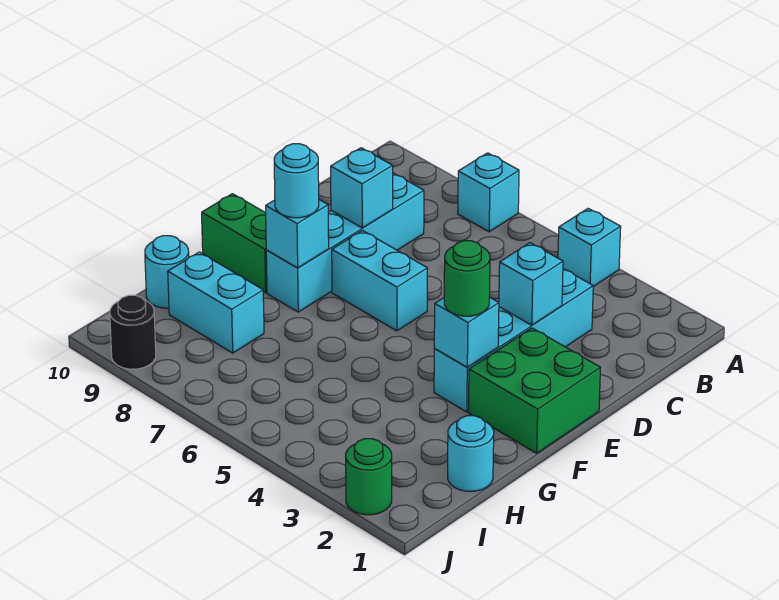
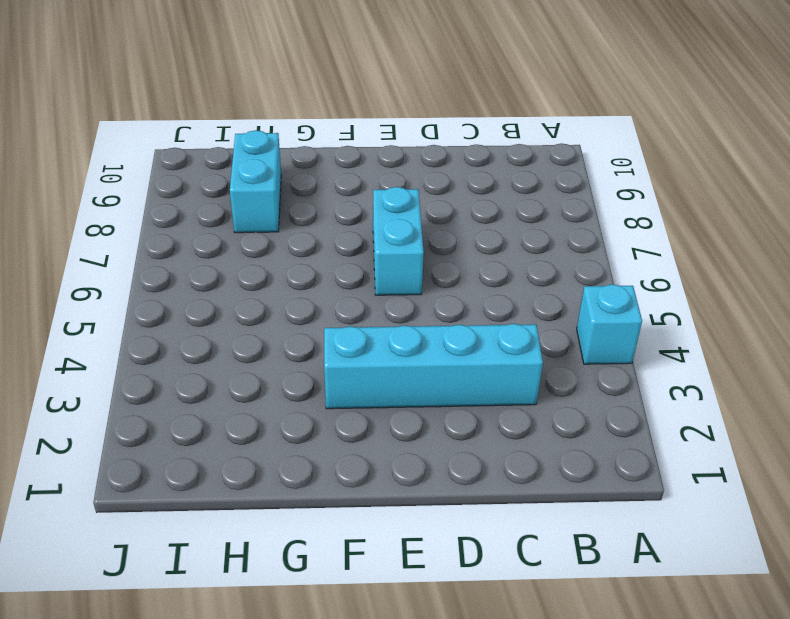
none -> cyan brick A7 level 1
none -> cyan brick C8:F8 level 1
none -> green brick E1:F2 level 1

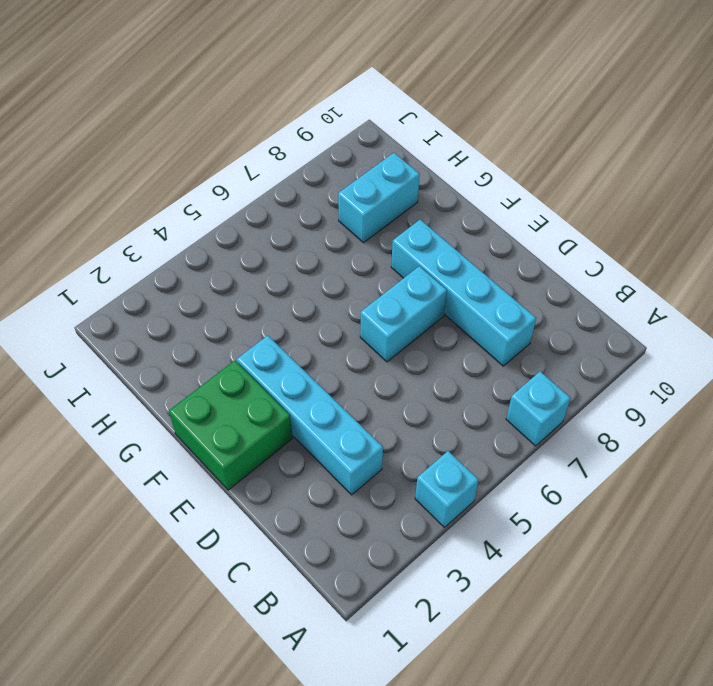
none -> green brick F9:F10 level 1
none -> cyan round brick H1 level 1
none -> cyan round brick H10 level 1

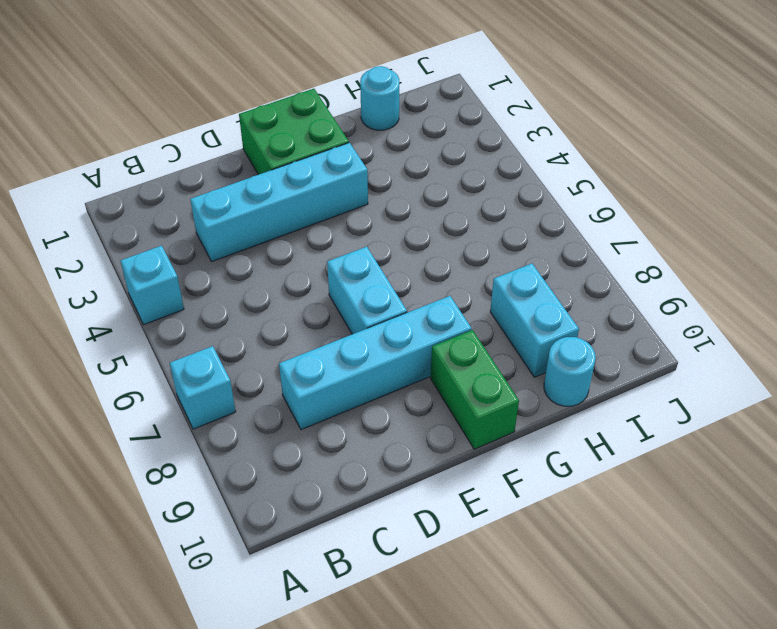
none -> green round brick J2 level 1
none -> black round brick J9 level 1
none -> cyan brick D3 level 2

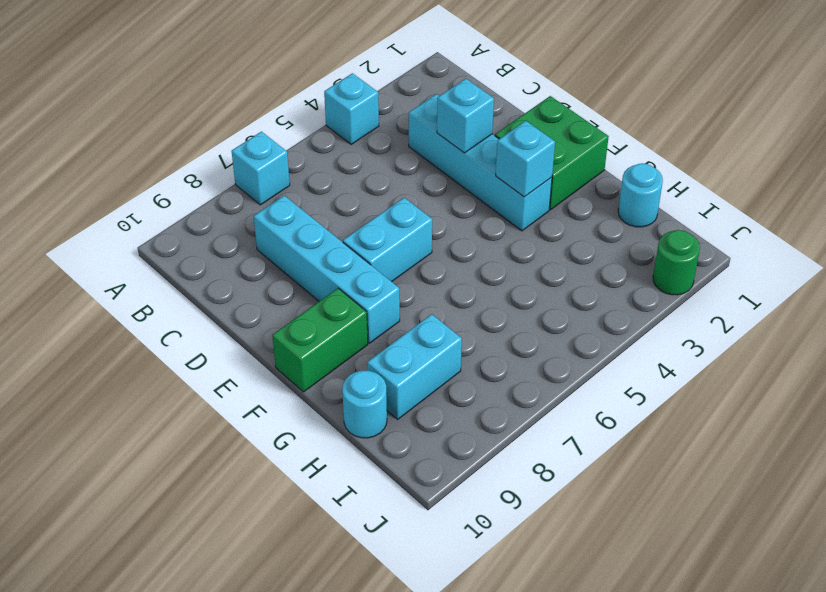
none -> black round brick J9 level 1
none -> cyan brick D8 level 2
none -> cyan brick F8 level 2

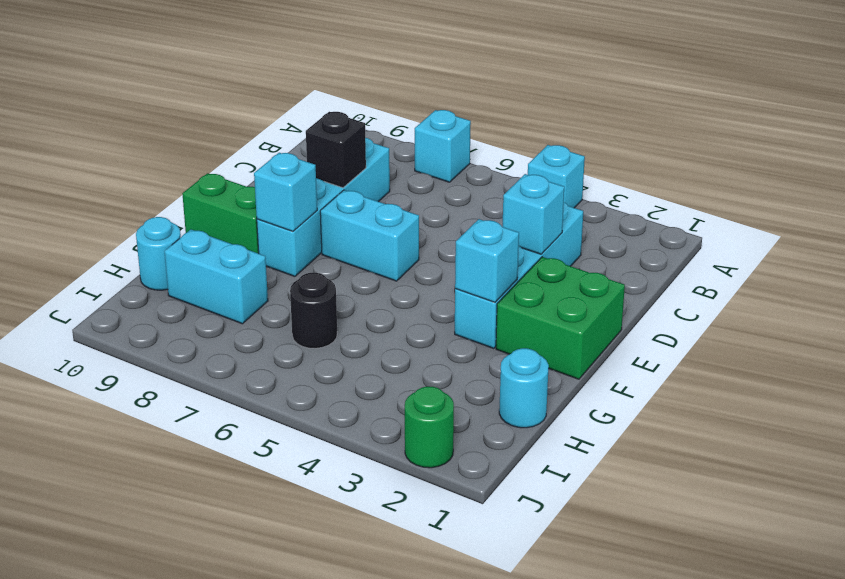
black brick D8 level 2 -> cyan brick D8 level 2
black round brick H6 level 1 -> black round brick J9 level 1
none -> green round brick F3 level 3
none -> cyan round brick F8 level 3

